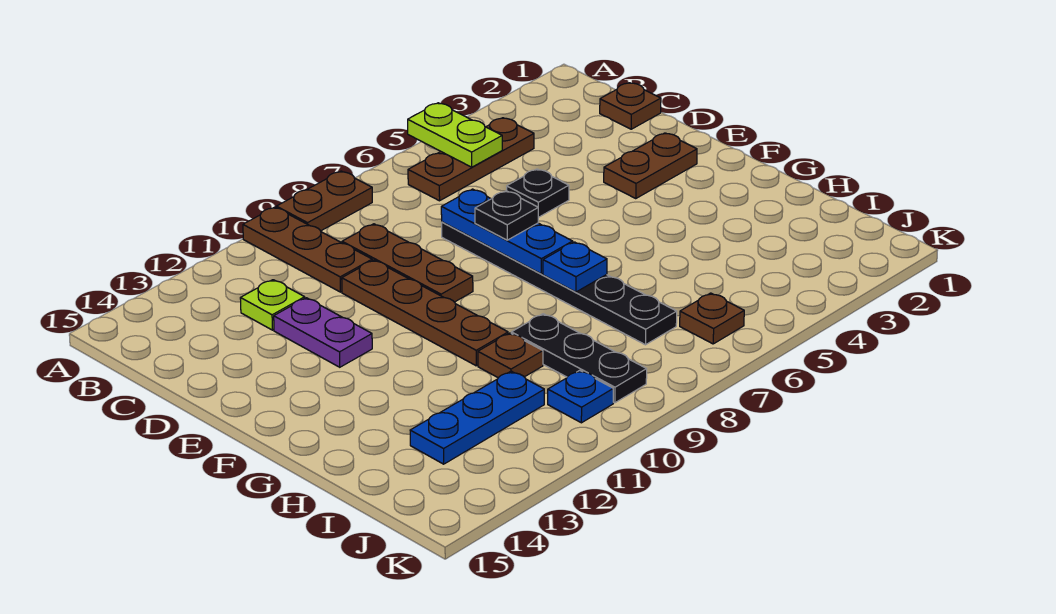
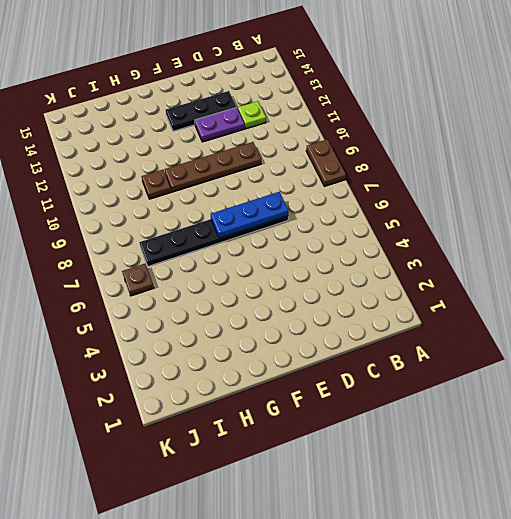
black plate D13:F13 level 1 -> black plate H9:J9 level 1
none -> brown plate A10:C10 level 1
none -> brown plate B4:B6 level 1
none -> brown plate C1 level 1

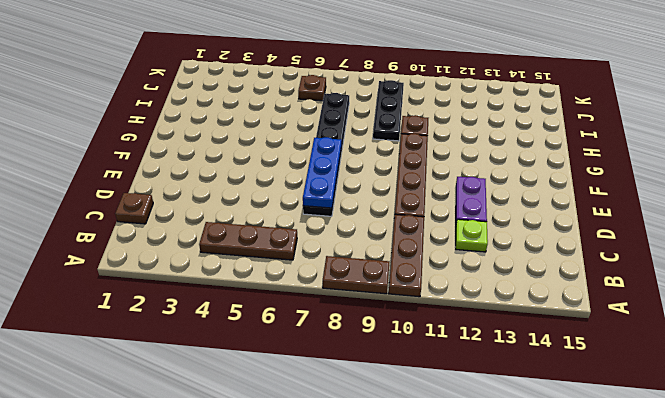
none -> brown plate C9:E9 level 1
none -> black plate D5 level 1
none -> brown plate E2:E3 level 1

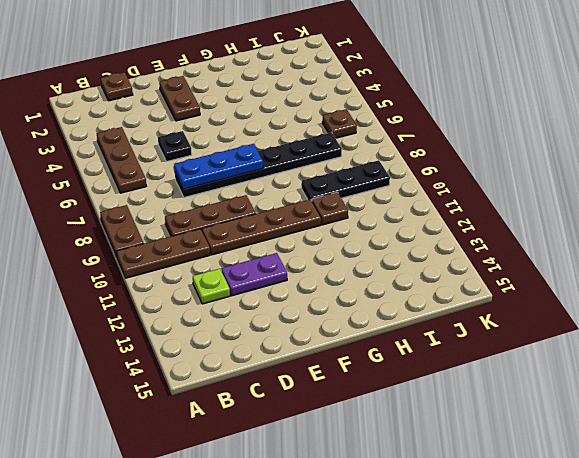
none -> blue plate I11:I13 level 1
none -> blue plate J10 level 1
none -> lime plate A5:B5 level 2

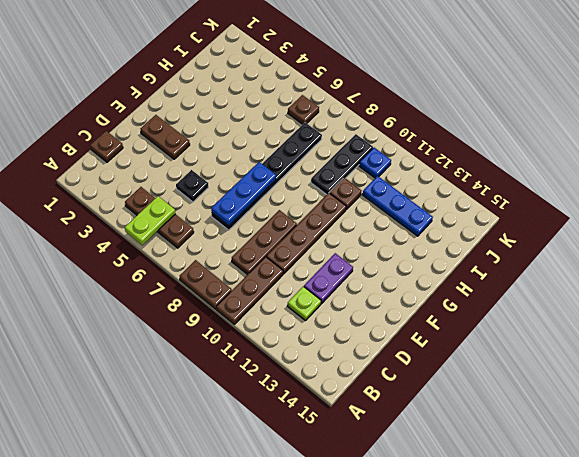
none -> blue plate G7 level 2
none -> black plate E7 level 3

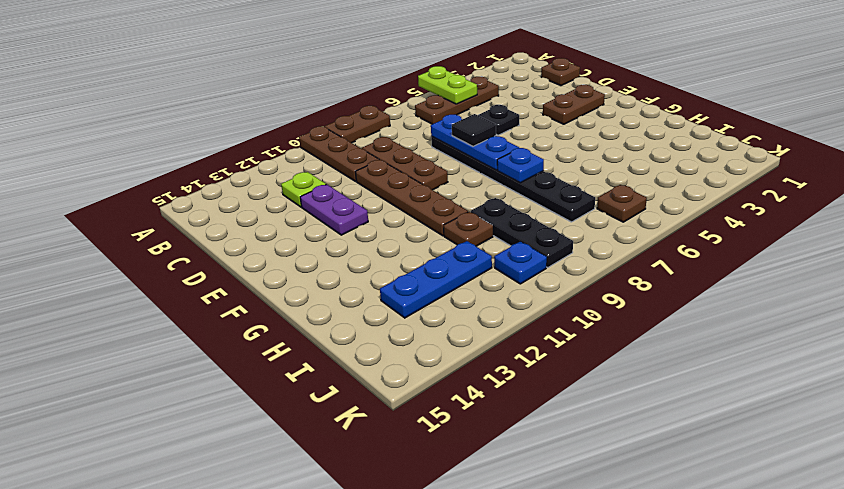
black tile E7 level 3 -> black plate E7 level 3

